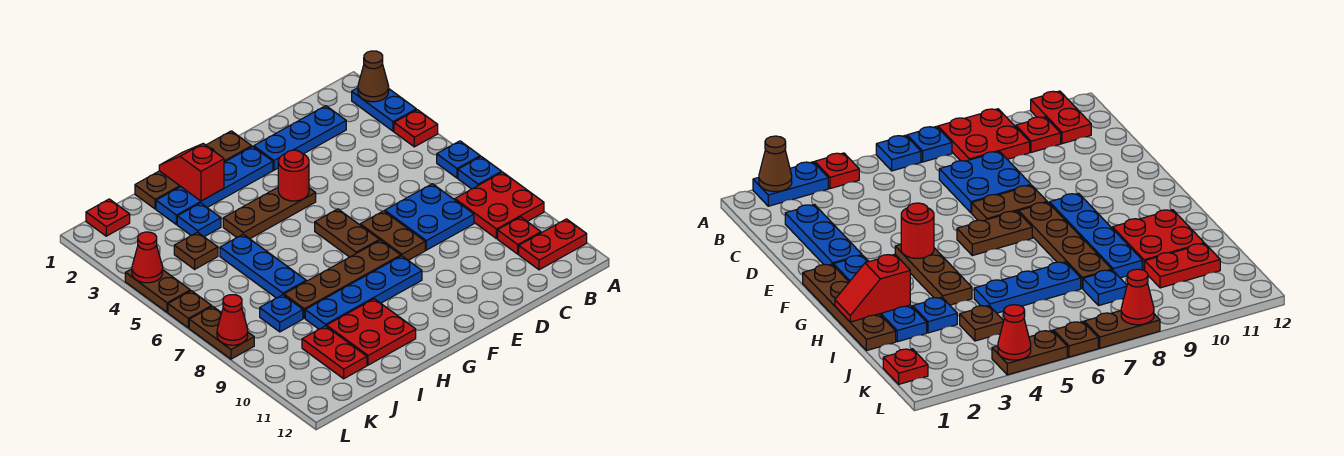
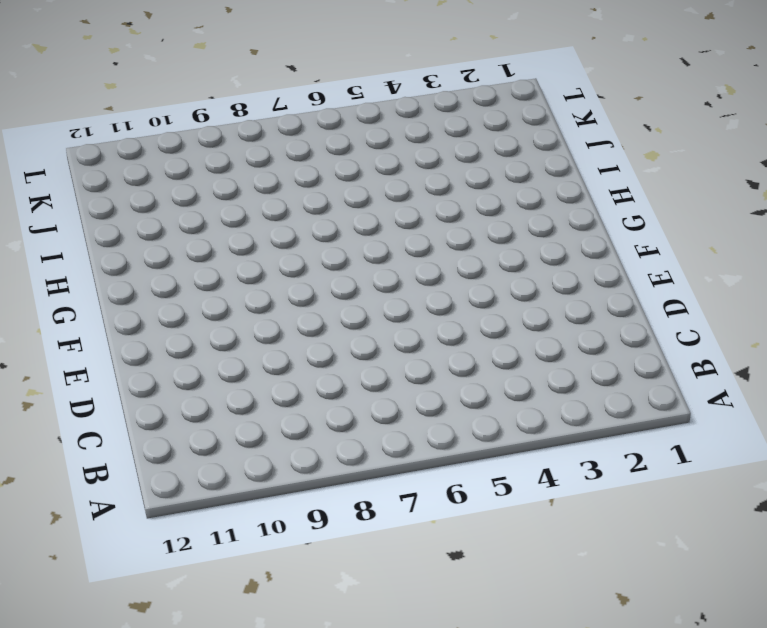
none -> blue plate A2:A3 level 1
none -> red plate A4 level 1
none -> blue plate A6 level 1
none -> blue plate A7 level 1

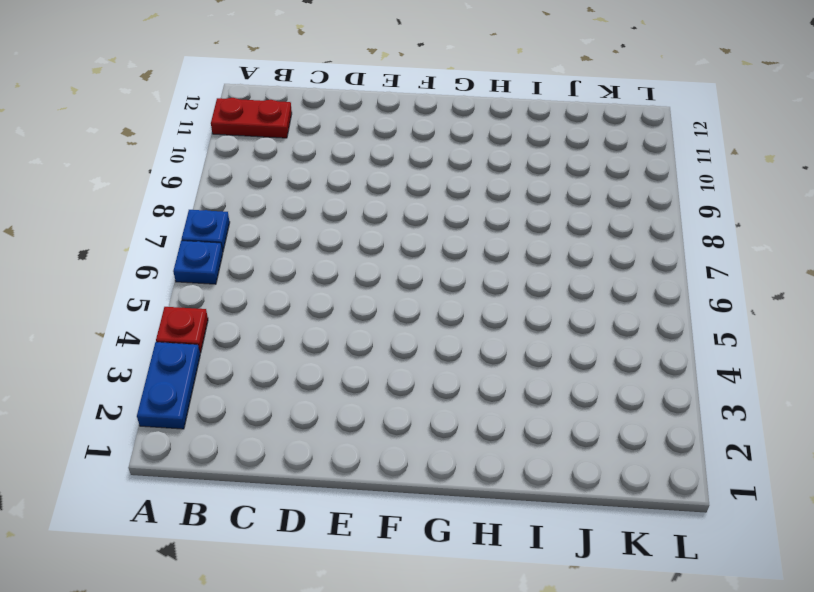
none -> red plate A8:B9 level 1
none -> red plate B10 level 1
none -> blue plate C2:E2 level 1
none -> blue plate C7:D8 level 1

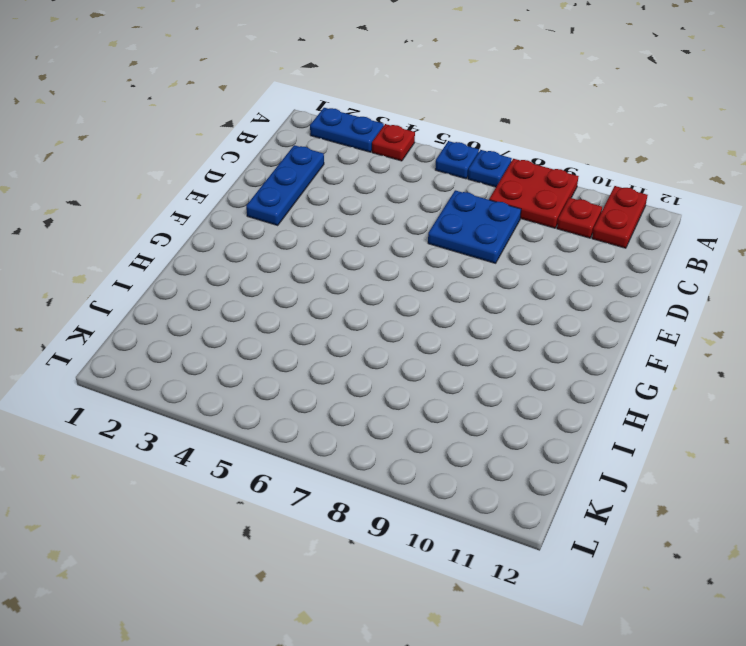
none -> brown plate E7:E8 level 1
none -> brown plate F1:I1 level 1
none -> blue plate F2:I2 level 1
none -> brown plate F4:H4 level 1

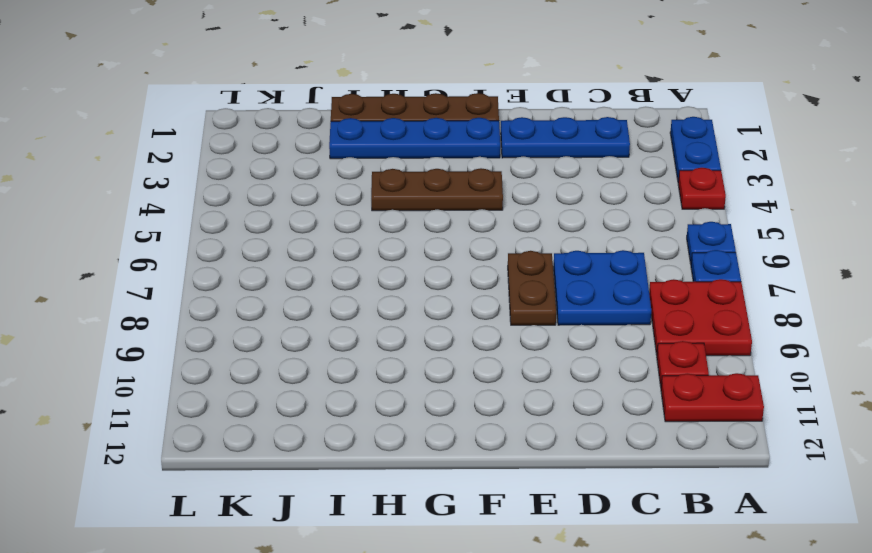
none -> brown plate F6:F7 level 1
none -> brown plate F8:I8 level 1
none -> blue plate F9:I9 level 1
none -> red plate H10:I11 level 1

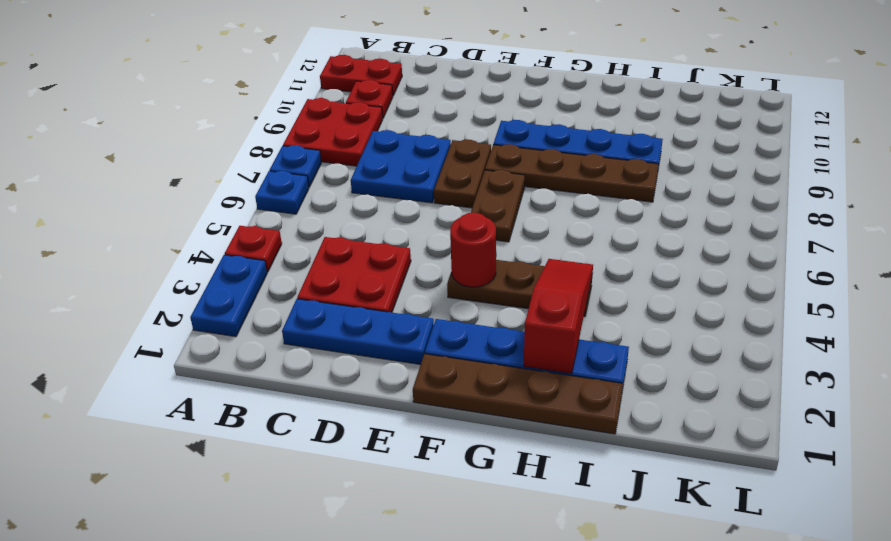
red plate C3:D4 level 1 -> red plate H10:I11 level 1
red slope H2:H4 level 2 top 2 -> red slope H1:H2 level 2 top 2
none -> blue plate I3 level 1
none -> blue plate I5:I7 level 1
none -> brown plate J4 level 1
none -> blue plate J8 level 1

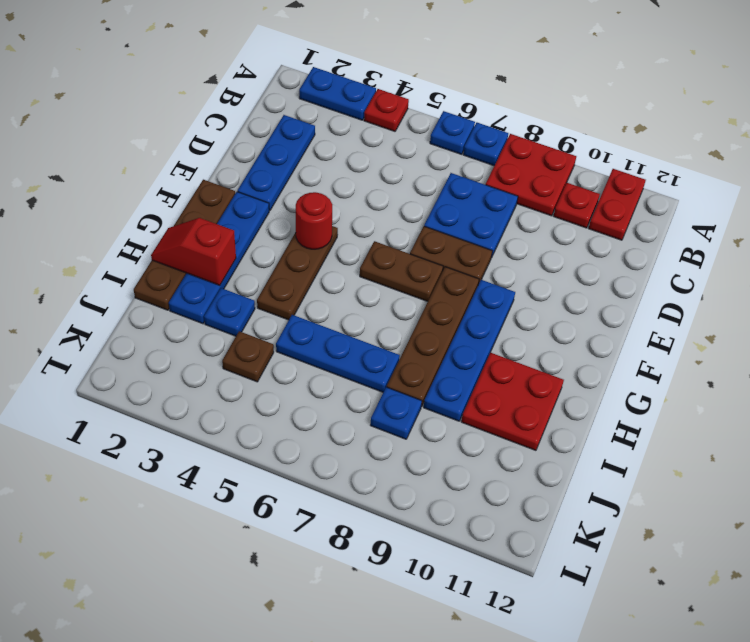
none -> red plate J10:J11 level 1
none -> red plate K1 level 1
none -> brown plate L4:L5 level 1
none -> brown plate L6 level 1

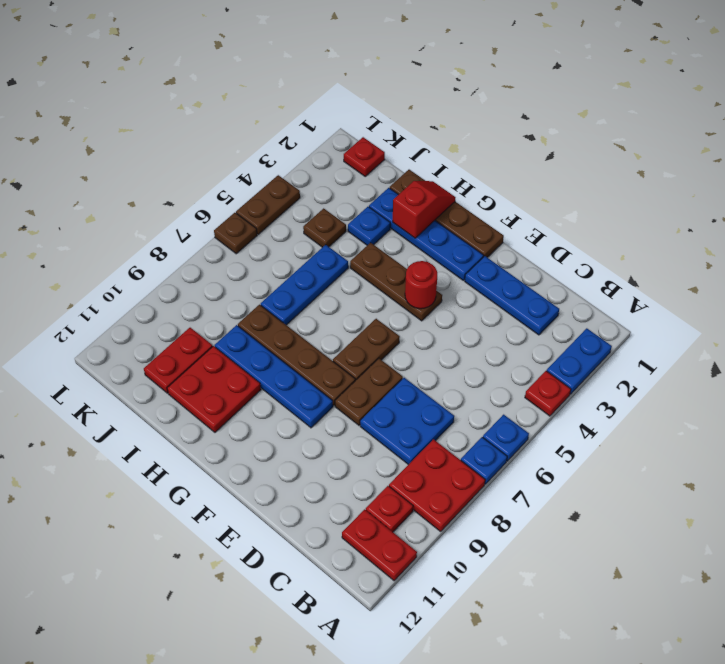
none -> blue plate J8 level 1
none -> brown plate L7:L8 level 1
none -> brown cone A2 level 2
none -> red cone L4 level 2

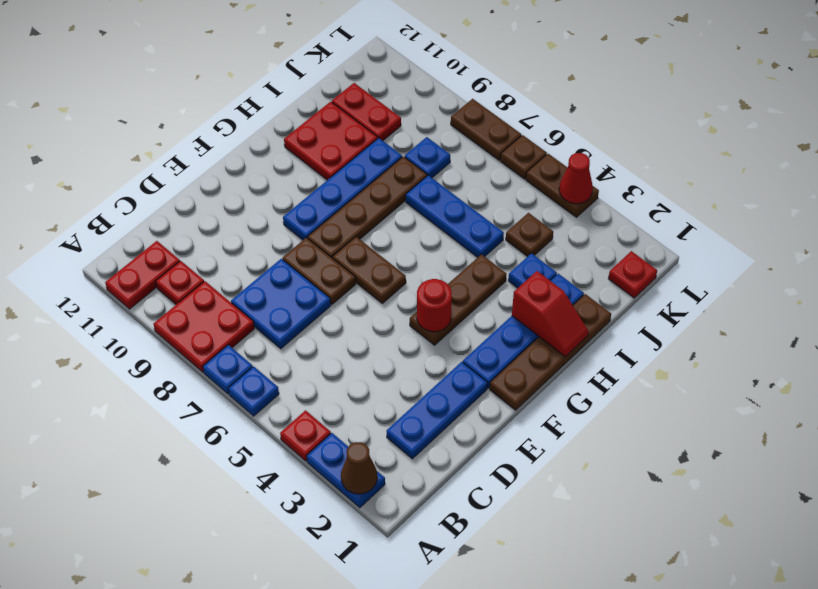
none -> red cone L8 level 2

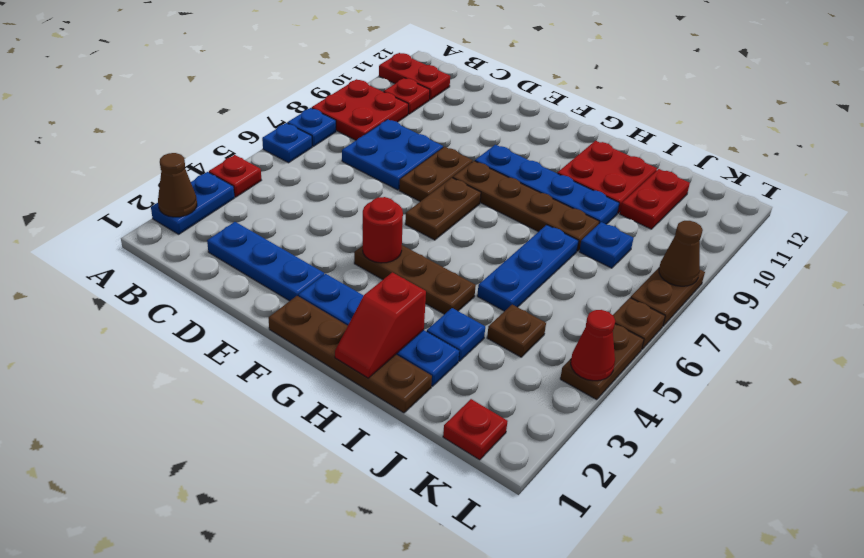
brown cone L8 level 2 -> red cone L8 level 2

